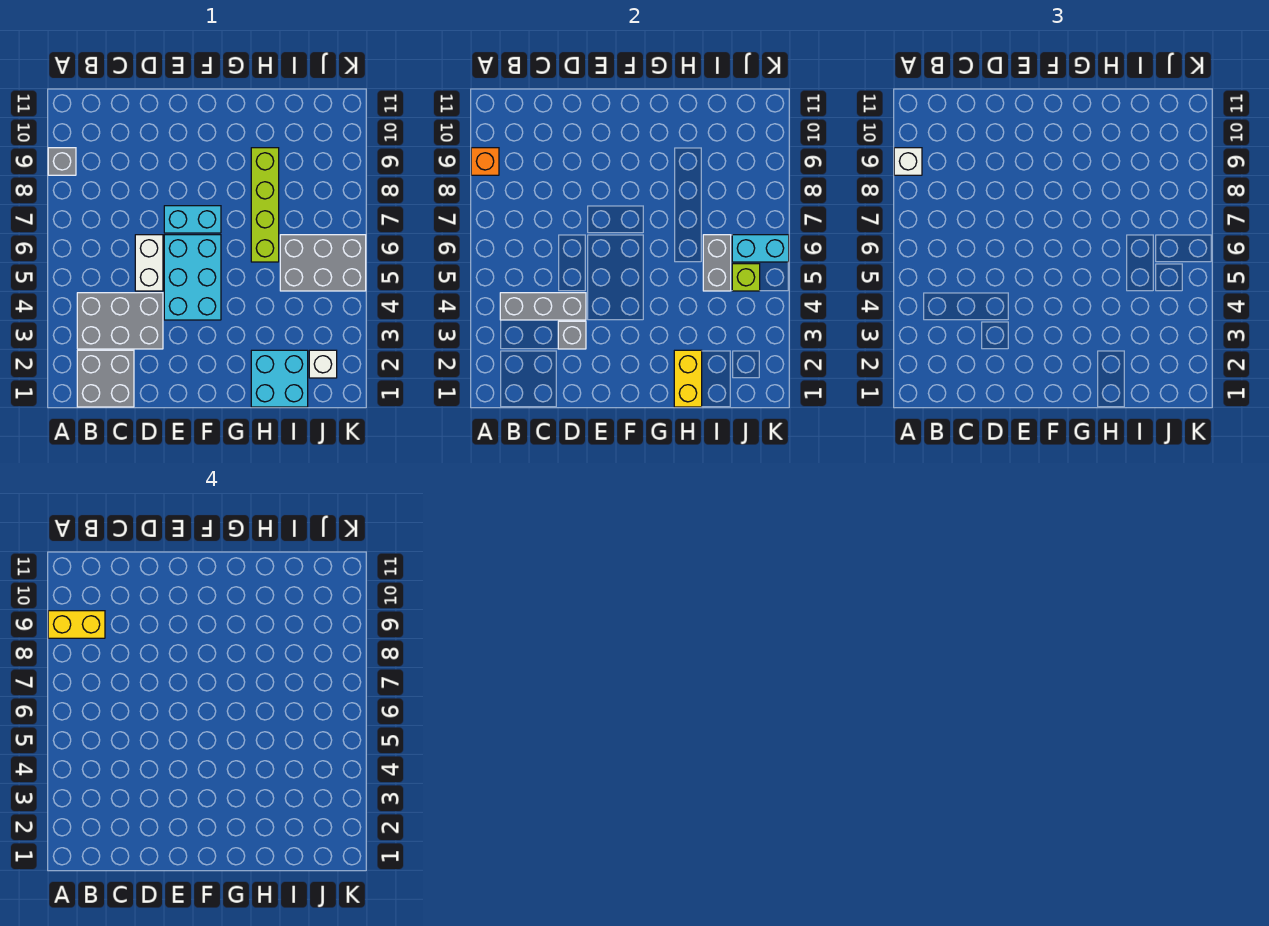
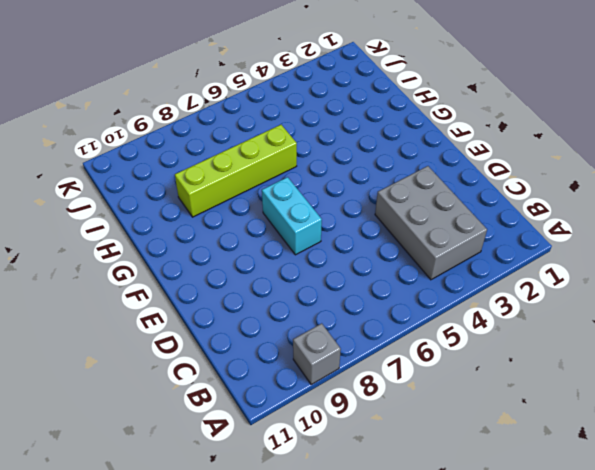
none -> grey brick B1:C2 level 1
none -> white brick D5:D6 level 1
none -> cyan brick E4:F6 level 1

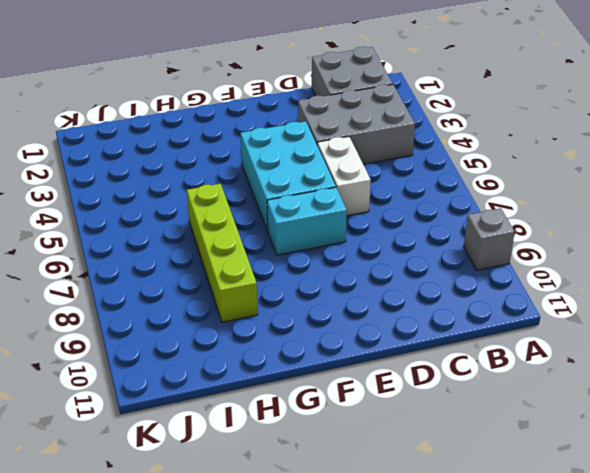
none -> cyan brick H1:I2 level 1
none -> grey brick I5:K6 level 1
none -> white brick J2 level 1

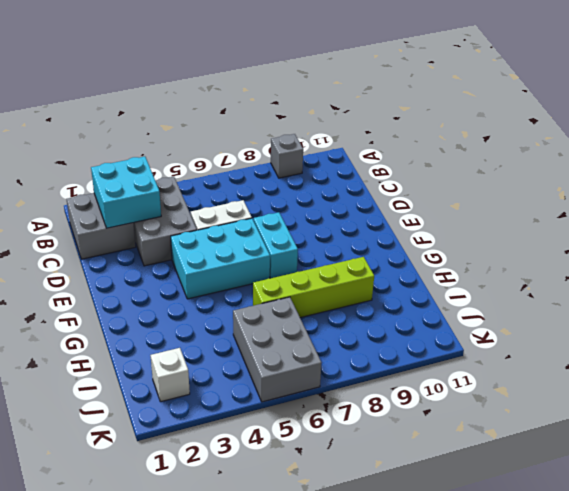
cyan brick B2:C3 level 2 -> cyan brick H1:I2 level 1
none -> orange brick A9 level 2
none -> grey brick B4:D4 level 2
none -> grey brick D3 level 2

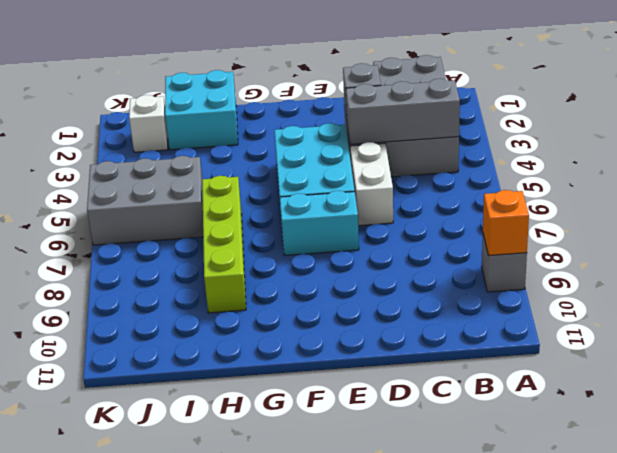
none -> yellow brick H1:H2 level 2
none -> grey brick I5:I6 level 2
none -> lime brick J5 level 2

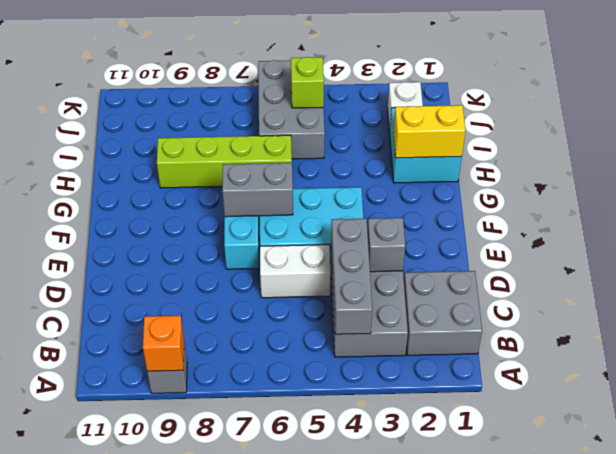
grey brick F6:F7 level 2 -> grey brick I5:I6 level 2
none -> cyan brick J6:K6 level 2
none -> white brick A9 level 3
none -> yellow brick A9:B9 level 4

